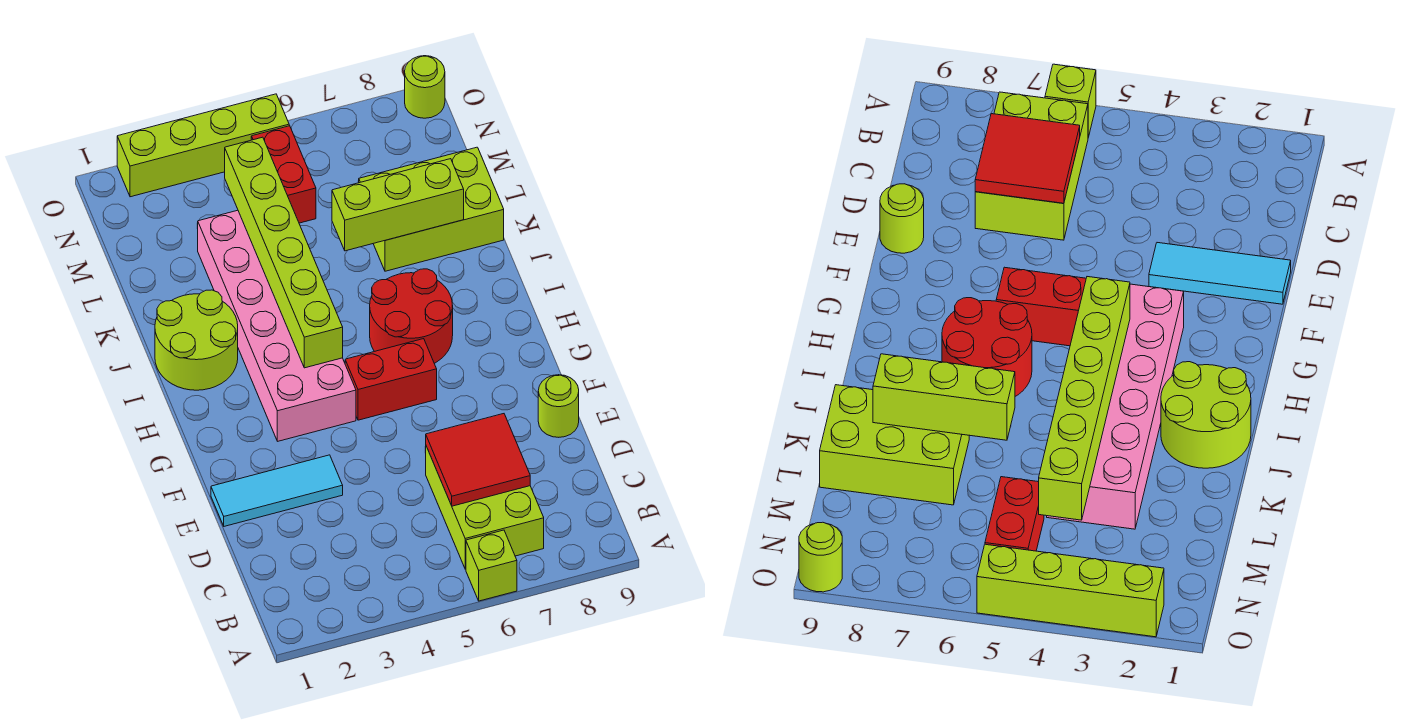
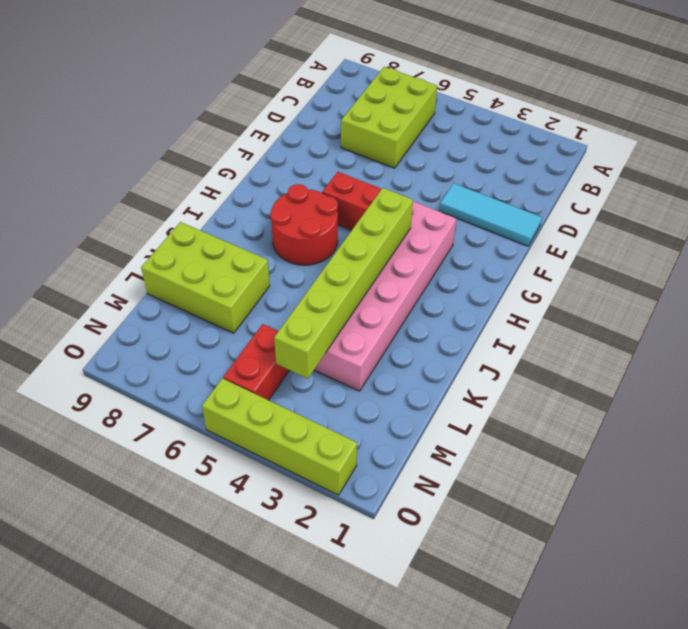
none -> lime brick A6 level 1
none -> lime round brick E9 level 1
none -> lime round brick I1:J2 level 1

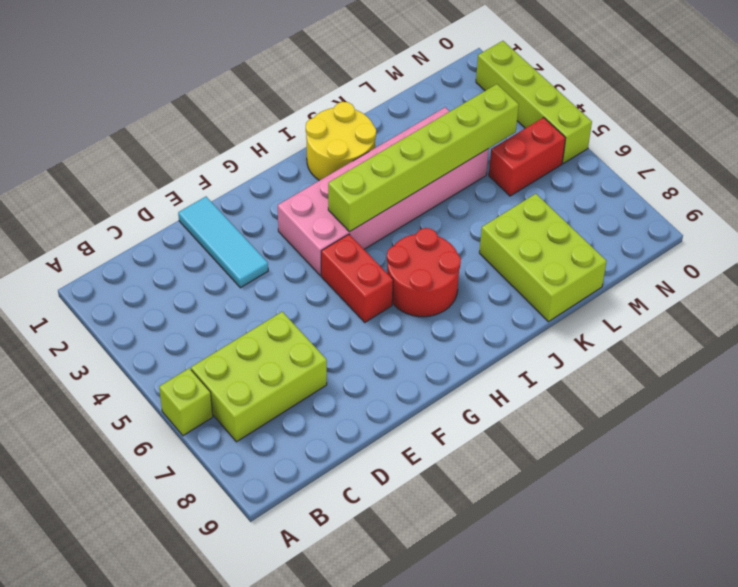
yellow round brick I1:J2 level 1 -> lime round brick I1:J2 level 1
none -> lime round brick E9 level 1
none -> lime round brick O9 level 1
none -> red tile C6:D7 level 2

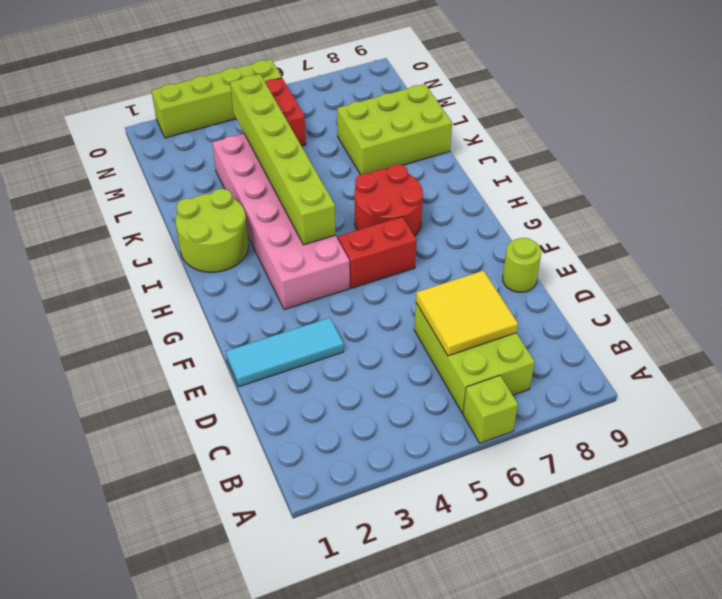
yellow tile C6:D7 level 2 -> red tile C6:D7 level 2
none -> lime round brick O9 level 1
none -> lime brick K6:K8 level 2

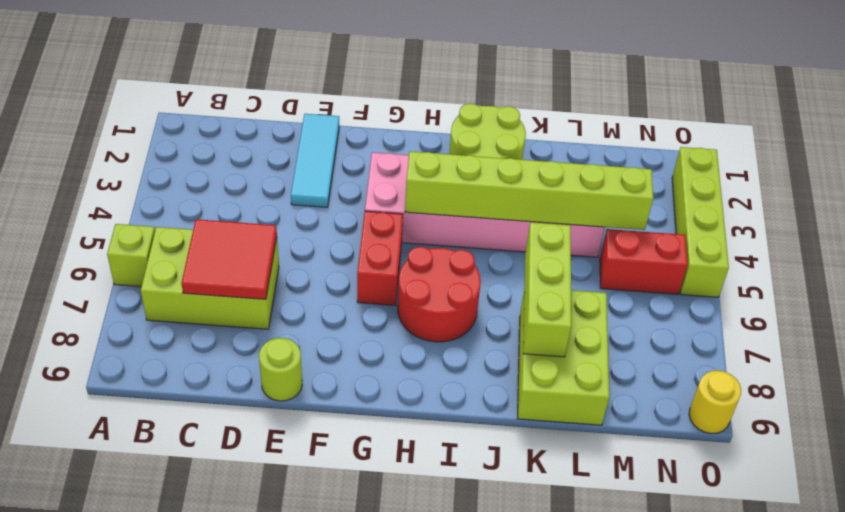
yellow round brick O9 level 1 -> lime round brick O9 level 1

